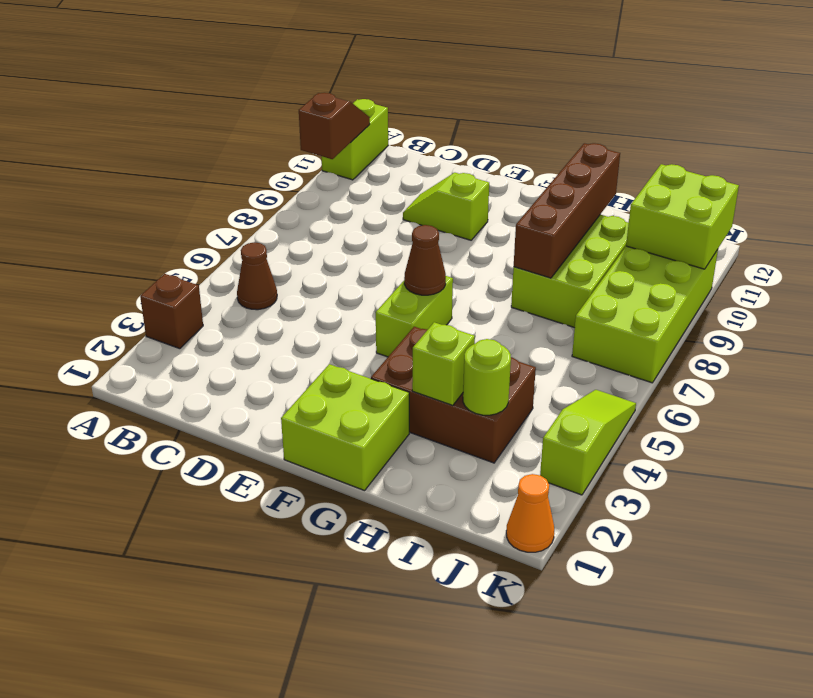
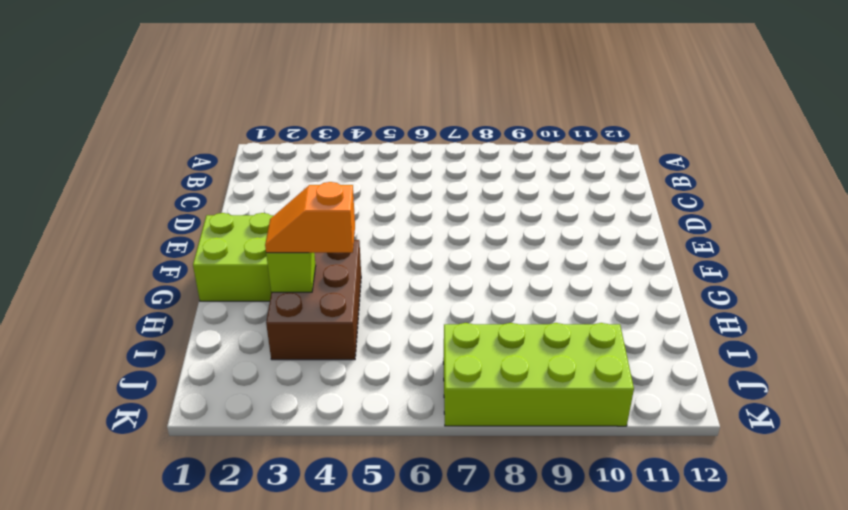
orange slope H3:H4 level 3 top 4 -> none
none -> brown brick A3 level 1
none -> lime brick A11:A12 level 1
none -> brown cone B5 level 1

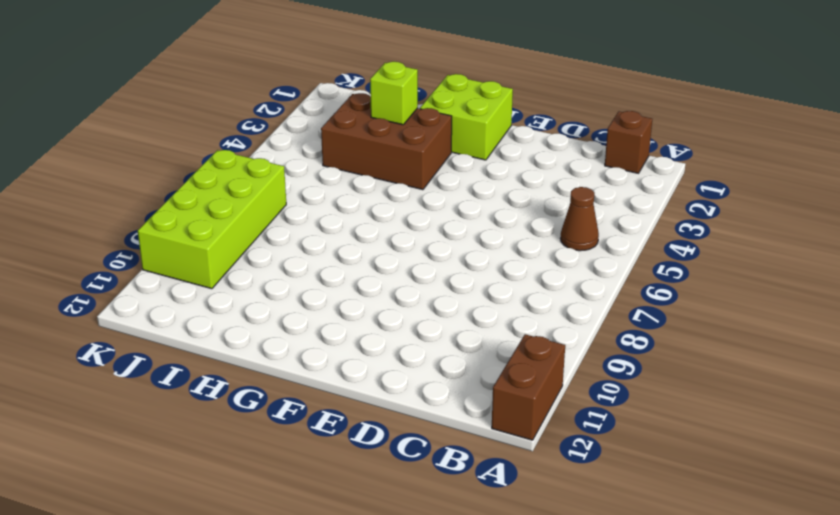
brown brick A11:A12 level 1 -> lime brick A11:A12 level 1
brown brick B1 level 1 -> brown brick A3 level 1
none -> lime slope D10:E10 level 1 top E
none -> lime brick F5:F6 level 1
none -> lime brick H8:I10 level 1

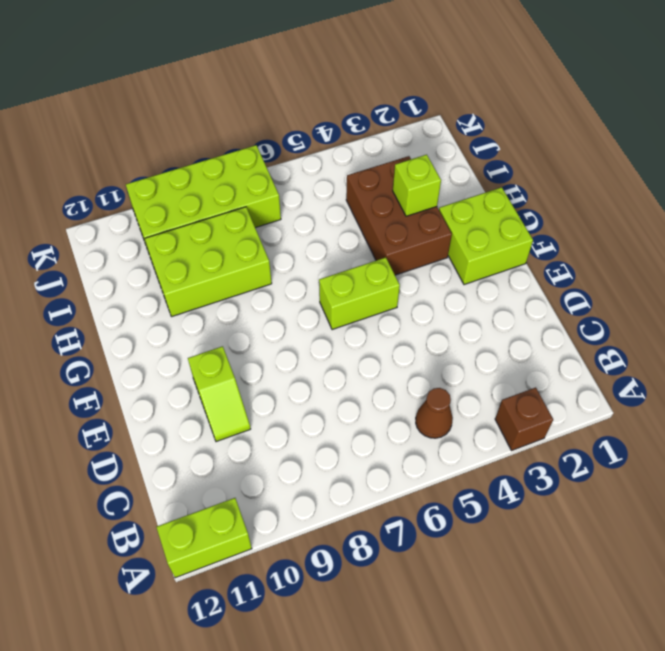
none -> orange cone K1 level 1
none -> lime slope K3:K5 level 1 top 3
none -> brown slope A10:A11 level 2 top 10

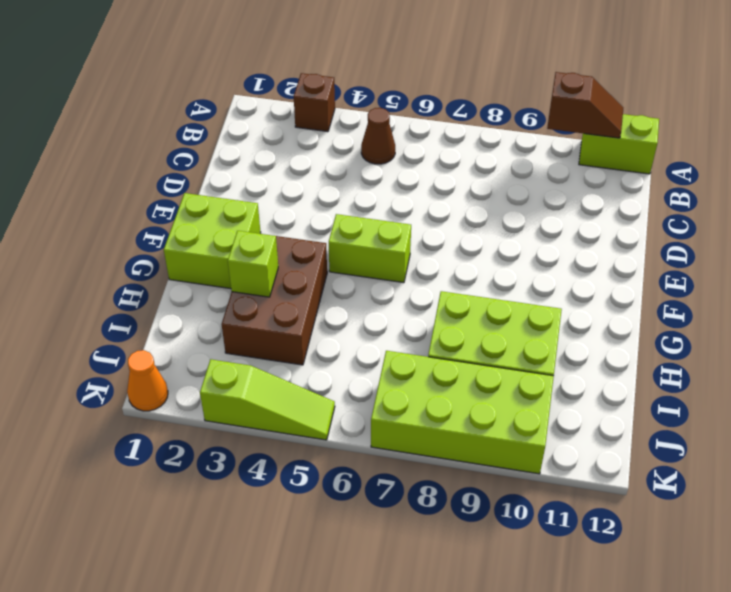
none -> lime slope D10:E10 level 1 top E
none -> brown cone F6 level 2
none -> brown brick H8:H11 level 2

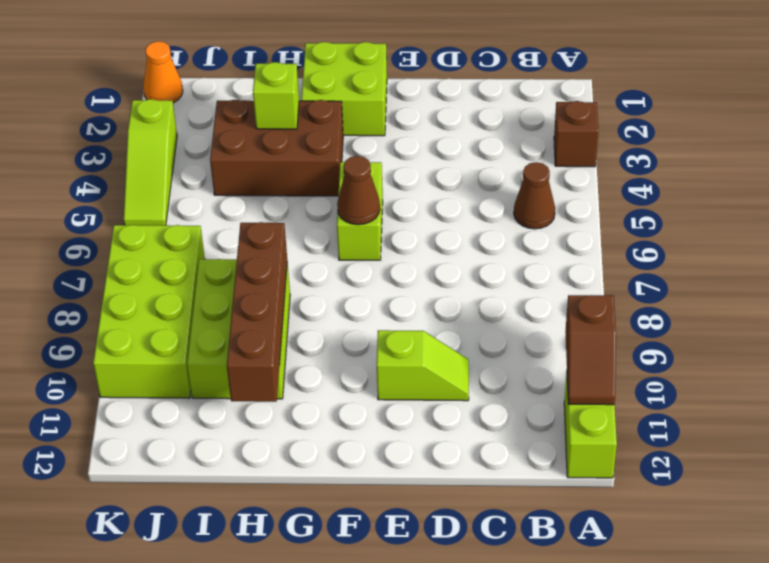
none -> lime round brick I3 level 2
none -> lime brick J10:K11 level 2

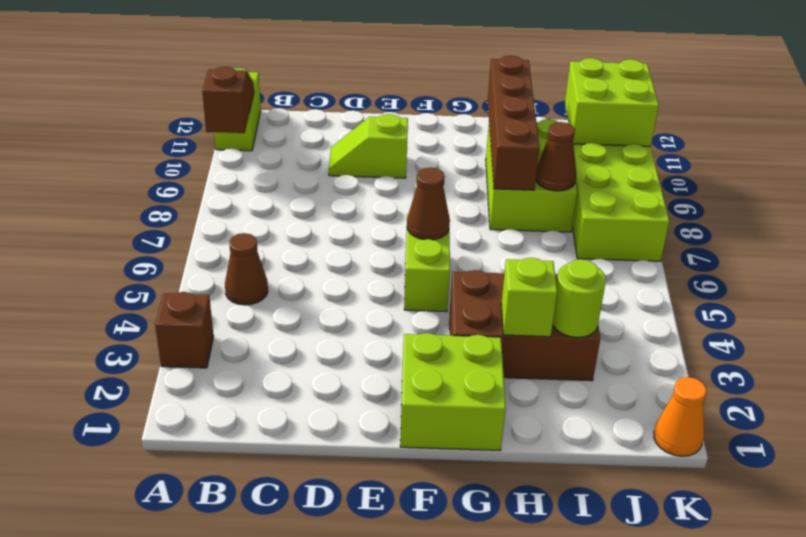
brown cone I8 level 2 -> none
none -> lime slope K3:K5 level 1 top 3

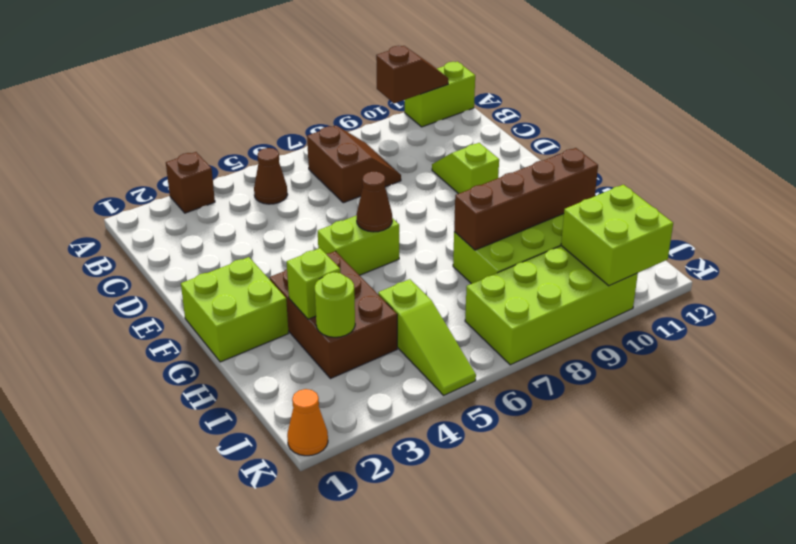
brown slope B7:C8 level 1 top 7 -> none
lime slope I5:K5 level 1 top I -> lime slope K3:K5 level 1 top 3

